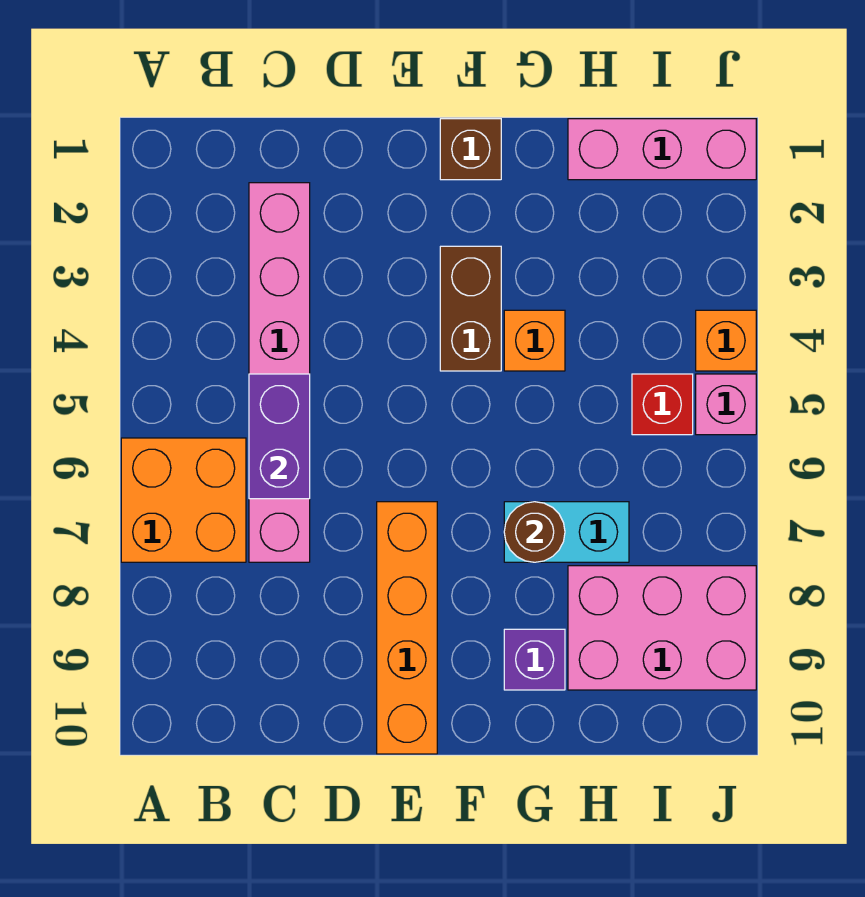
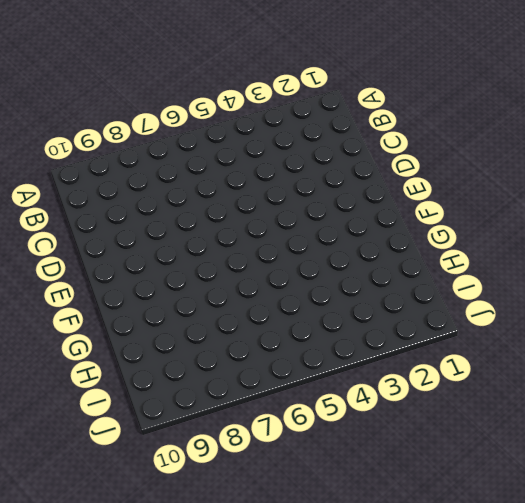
none -> orange brick A6:B7 level 1
none -> pink brick C2:C7 level 1
none -> orange brick E7:E10 level 1

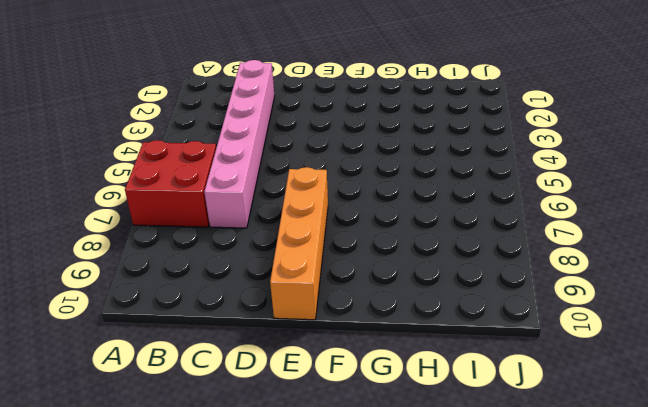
red brick A6:B7 level 1 -> orange brick A6:B7 level 1
none -> brown brick F1 level 1
none -> brown brick F3:F4 level 1
none -> orange brick G4 level 1

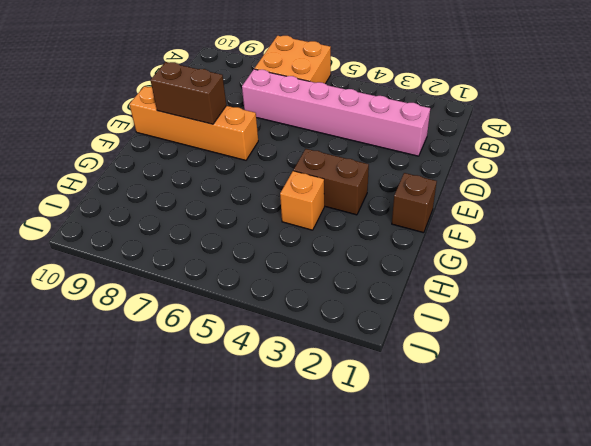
brown brick E8:E9 level 2 -> none
none -> cyan brick G7:H7 level 1
none -> purple brick G9 level 1
none -> pink brick H1:J1 level 1

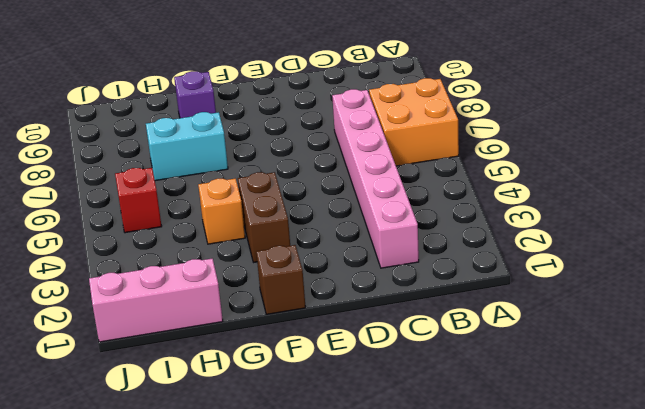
none -> orange brick E7:E10 level 1
none -> pink brick H8:J9 level 1
none -> orange brick J4 level 1

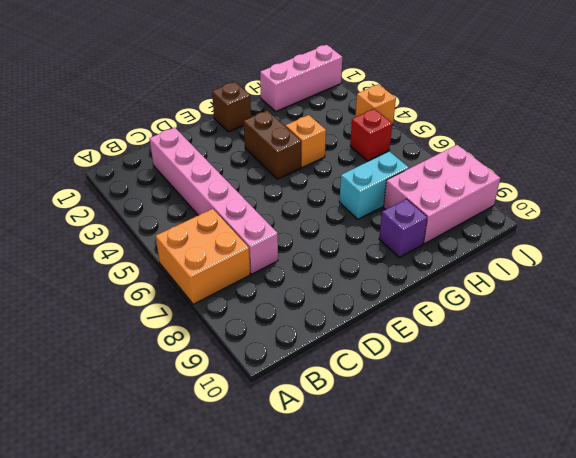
none -> orange brick E7:E10 level 1
none -> pink brick J5 level 1
none -> purple brick C5:C6 level 2

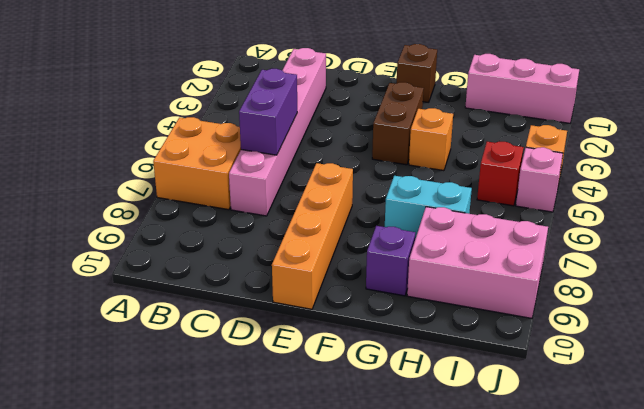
none -> brown round brick G7 level 2

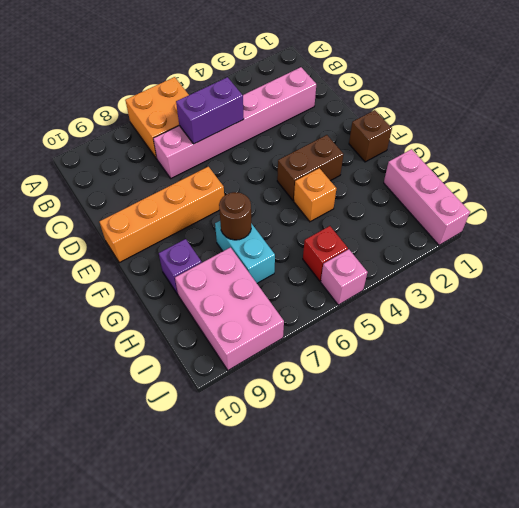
none -> orange brick J4 level 1

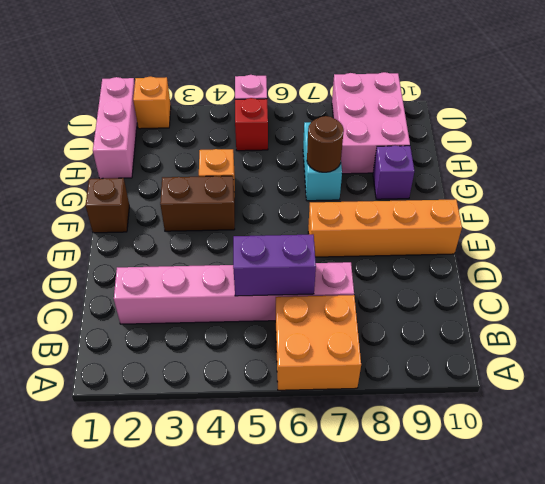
orange brick J2 level 1 -> orange brick J4 level 1

